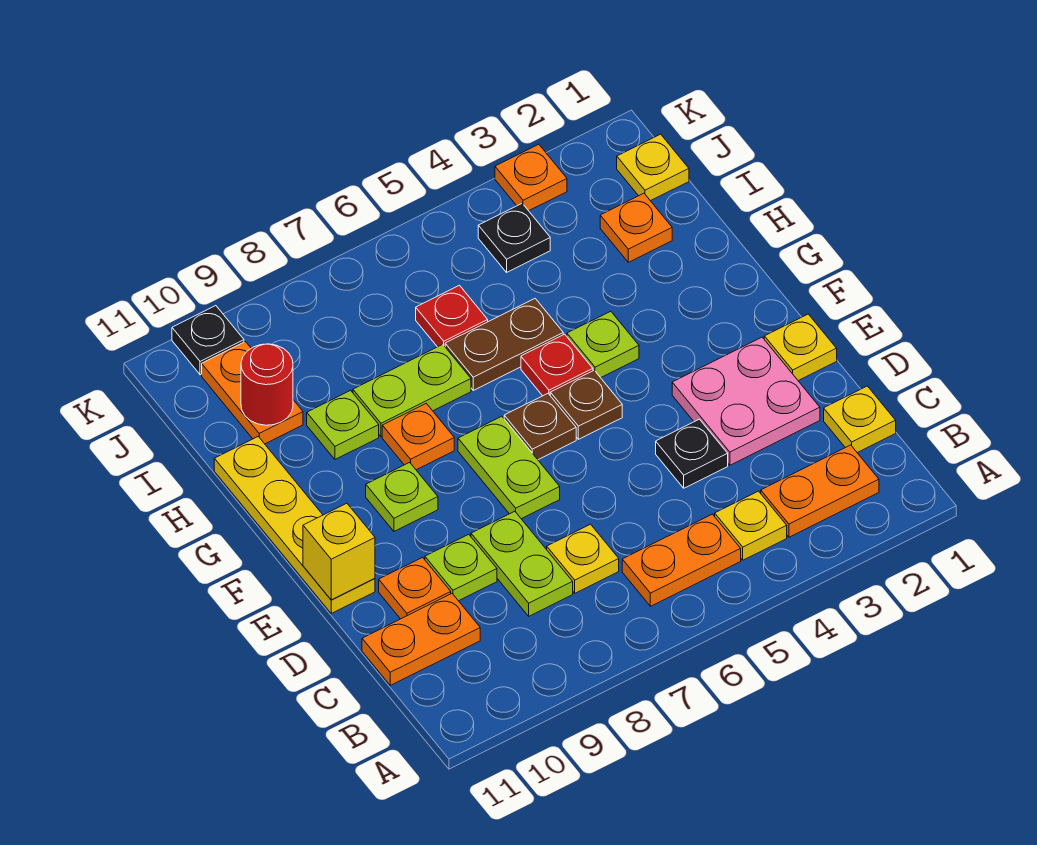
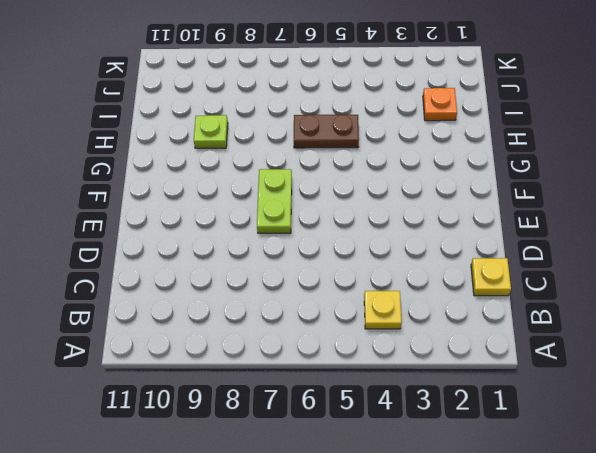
none -> orange plate B2:B3 level 1
none -> orange plate B5:B6 level 1
none -> yellow plate C7 level 1
none -> lime plate C8:D8 level 1

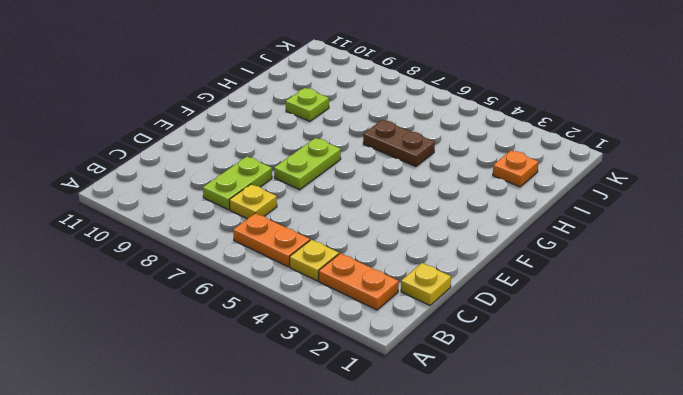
none -> orange plate C10:C11 level 1
none -> pink plate D2:E3 level 1
none -> black plate D4 level 1
none -> lime plate D9 level 1

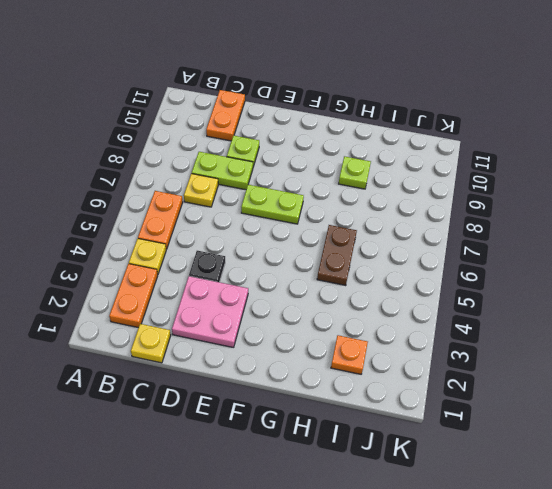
none -> orange plate D10 level 1
none -> yellow plate E1 level 1
none -> yellow plate E11:H11 level 1
none -> brown plate F5 level 1

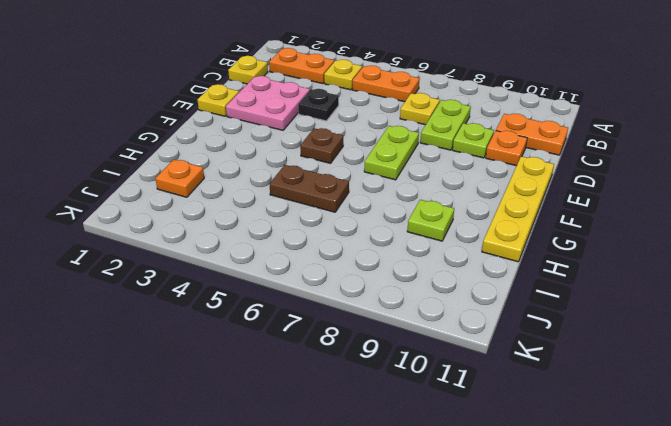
none -> brown plate F6 level 1
none -> lime plate F9 level 1
none -> lime plate G4 level 1
none -> red plate G5 level 1

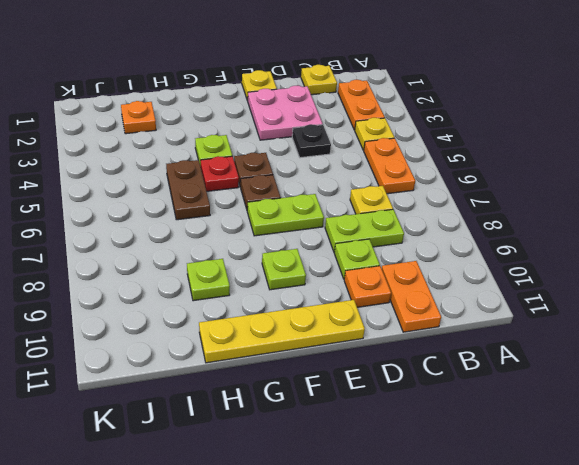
none -> orange plate G8 level 1
none -> lime plate H7:H8 level 1
none -> red plate I6 level 1
none -> orange plate I10:J10 level 1

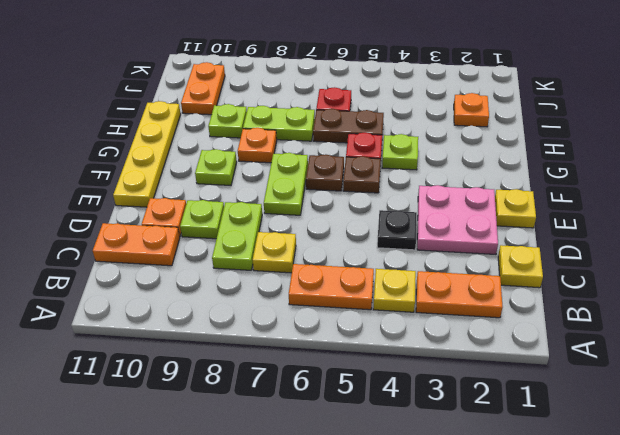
none -> yellow plate J1 level 1
none -> black plate J4 level 1
none -> orange plate K3 level 1
none -> black plate K10 level 1

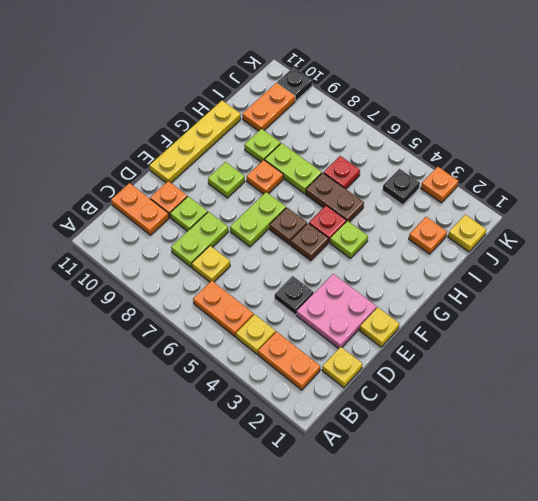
none -> yellow brick E11 level 2
none -> red round brick I10 level 2

